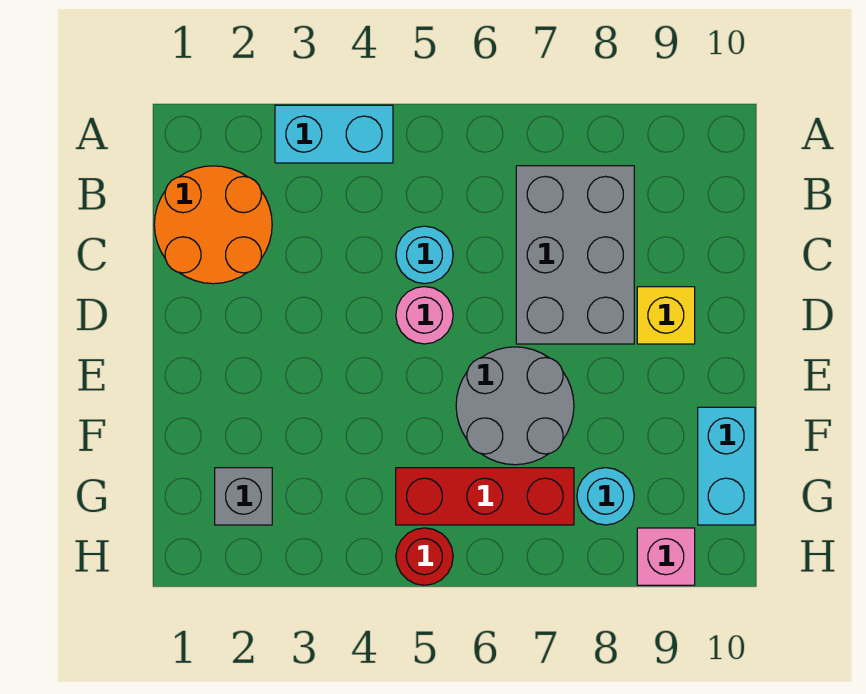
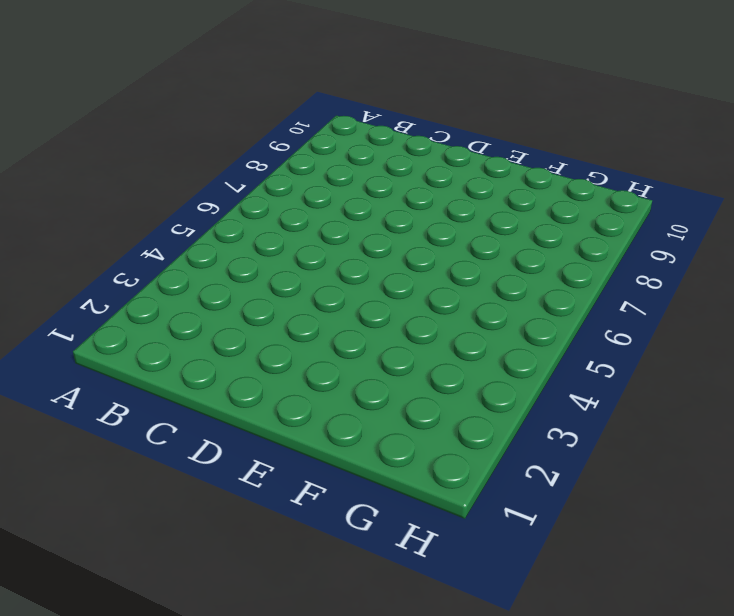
none -> cyan brick A3:A4 level 1
none -> orange round brick B1:C2 level 1
none -> grey brick B7:D8 level 1

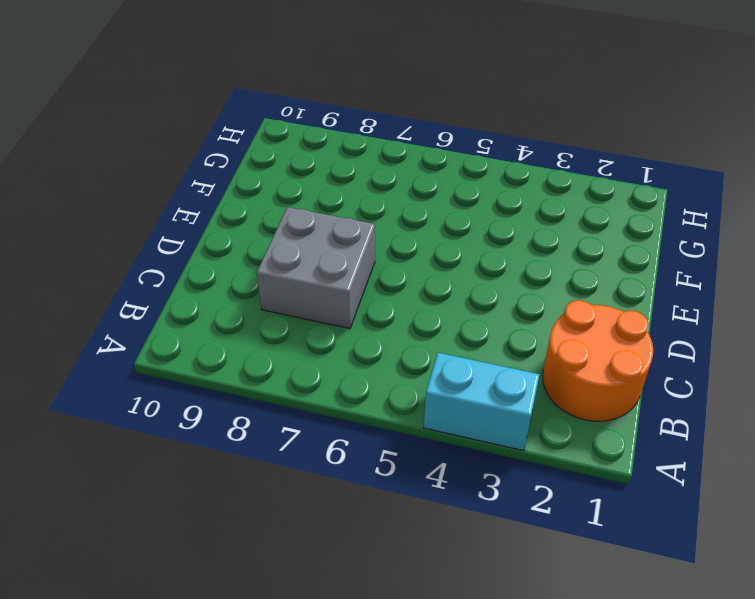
grey brick C7:D8 level 1 -> grey brick B7:D8 level 1
none -> cyan round brick C5 level 1
none -> pink round brick D5 level 1
none -> yellow brick D9 level 1

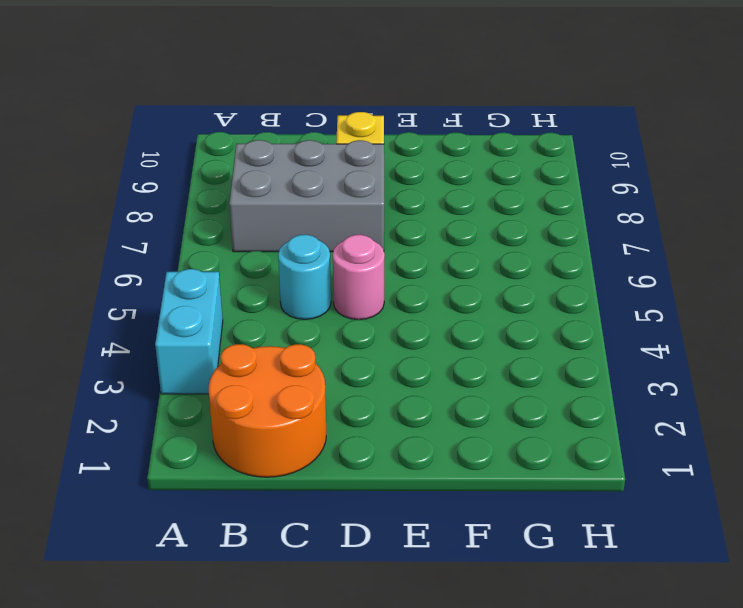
none -> grey round brick E6:F7 level 1
none -> cyan brick F10:G10 level 1
none -> grey brick G2 level 1

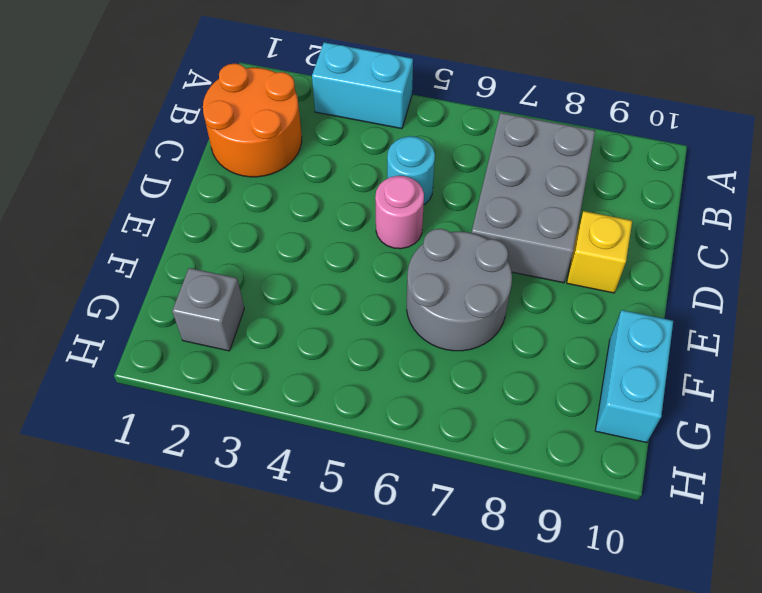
none -> red brick G5:G7 level 1
none -> cyan round brick G8 level 1
none -> red round brick H5 level 1

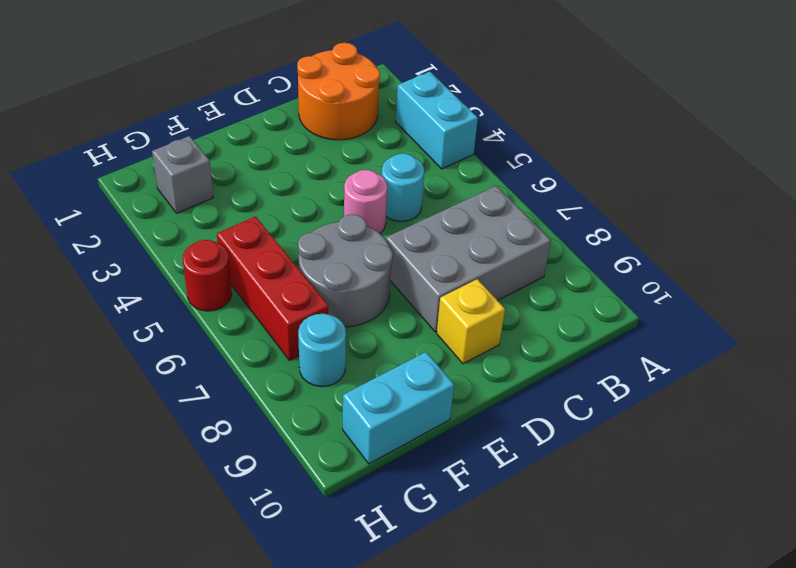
none -> pink brick H9 level 1

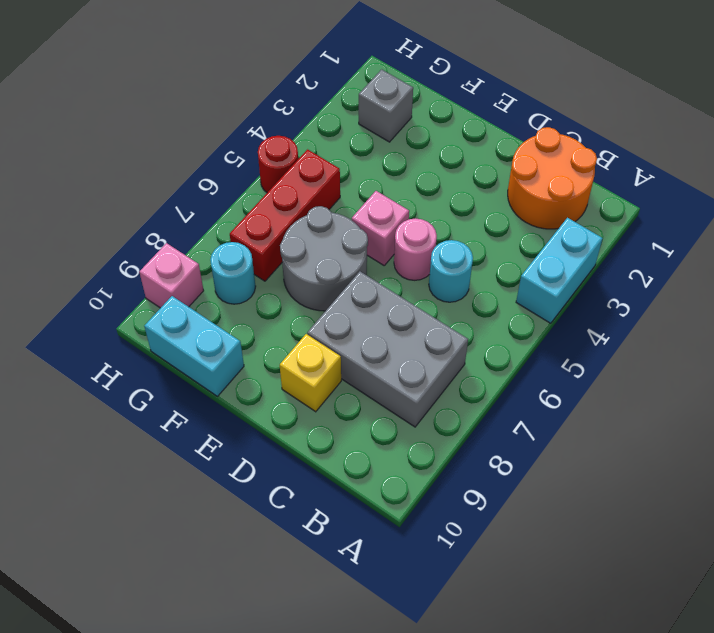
pink brick E5 level 1 -> none

